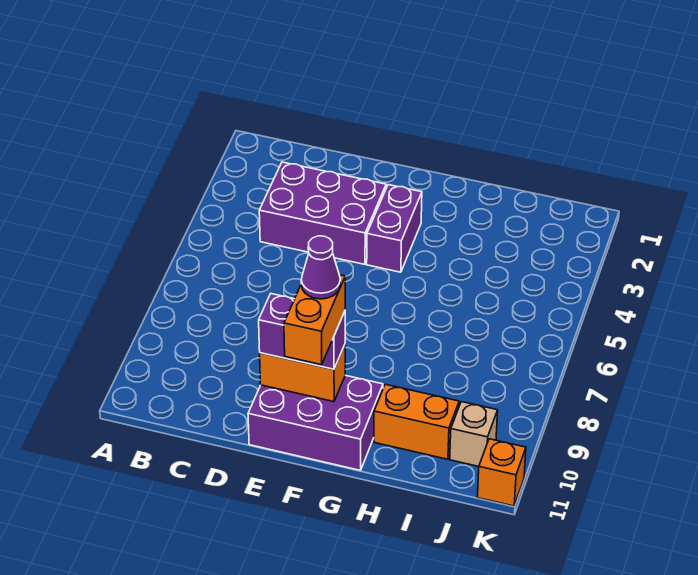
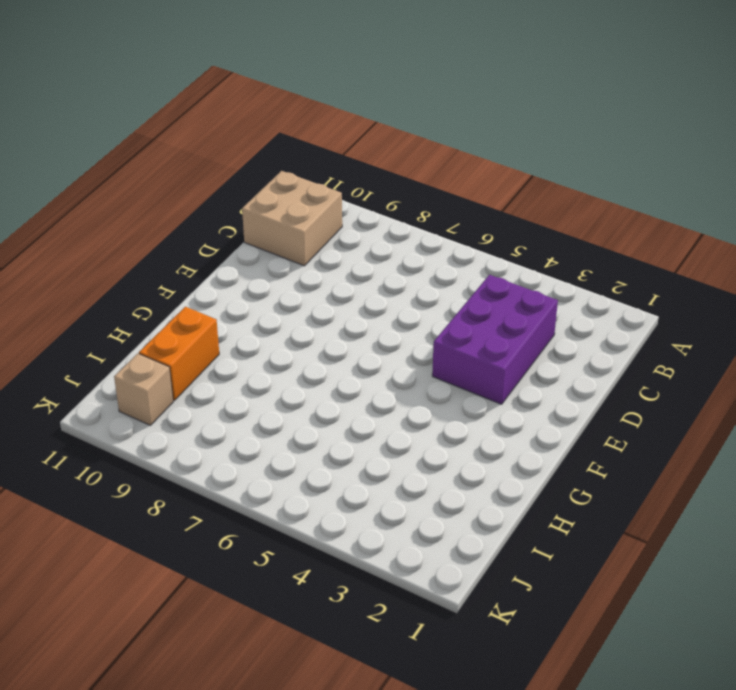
tan brick B10:C11 level 1 -> none
none -> purple brick E10:G11 level 1
none -> purple brick F3:F4 level 1

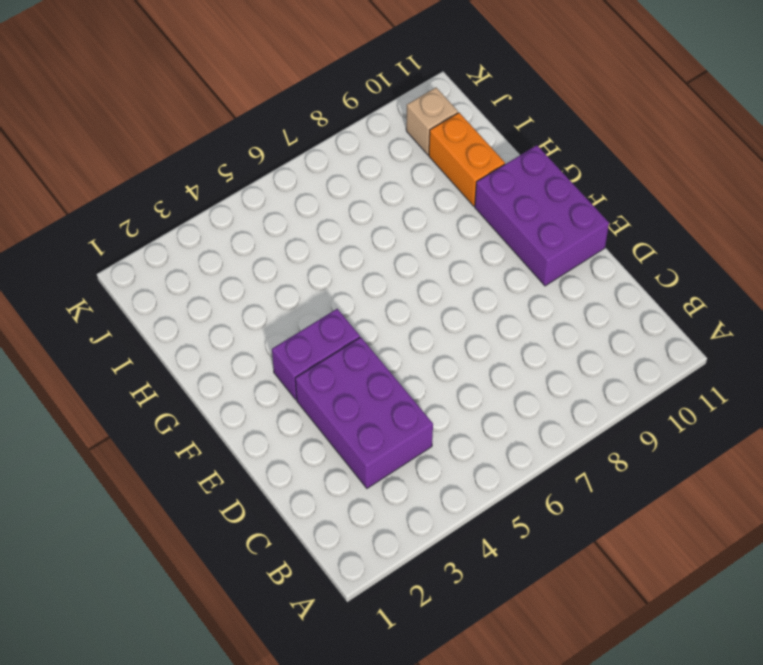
none -> orange brick K11 level 1
none -> orange brick E10:F10 level 2

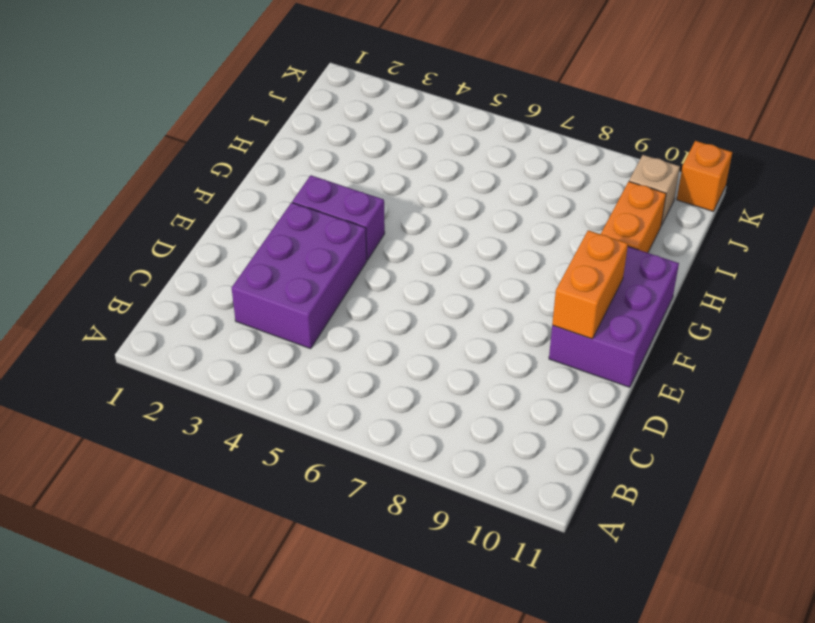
none -> purple brick E10:F10 level 3
none -> orange brick F10:F11 level 4

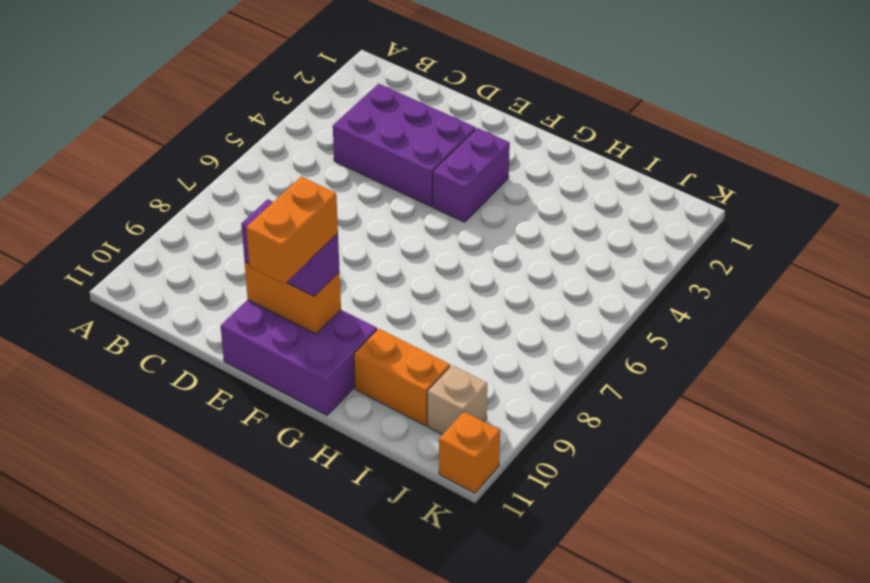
none -> purple cone F10 level 5

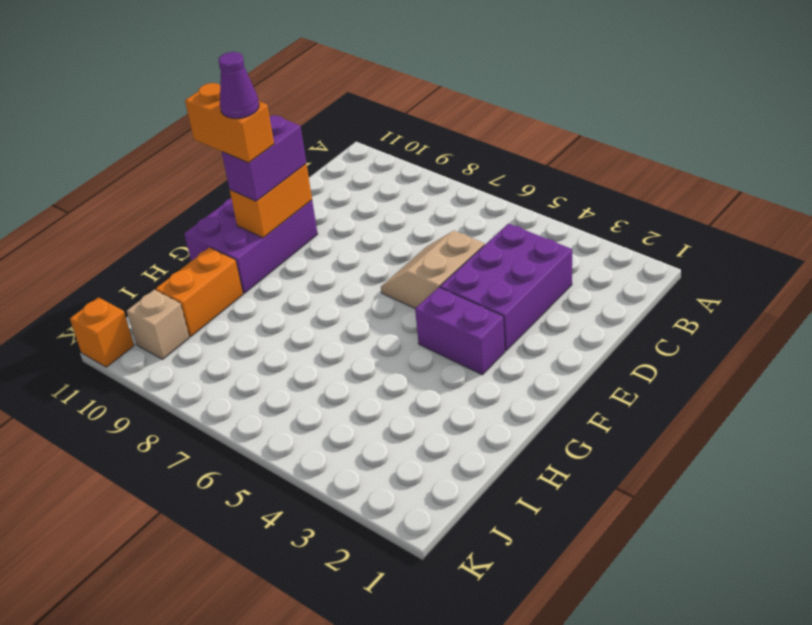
tan slope D5:E6 level 1 top 5 -> none

